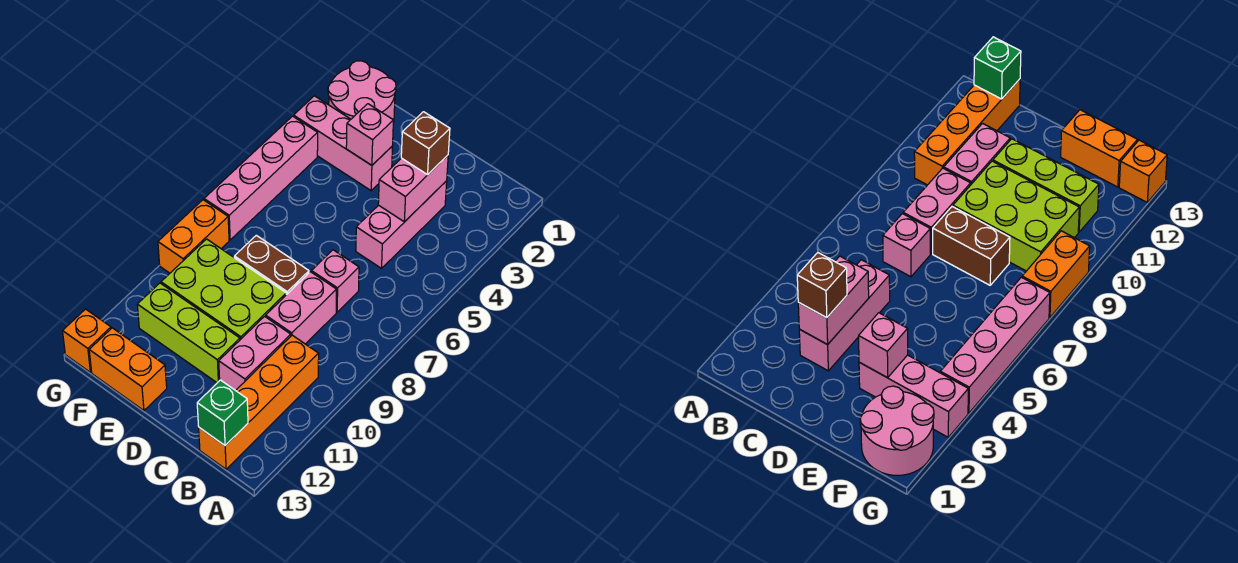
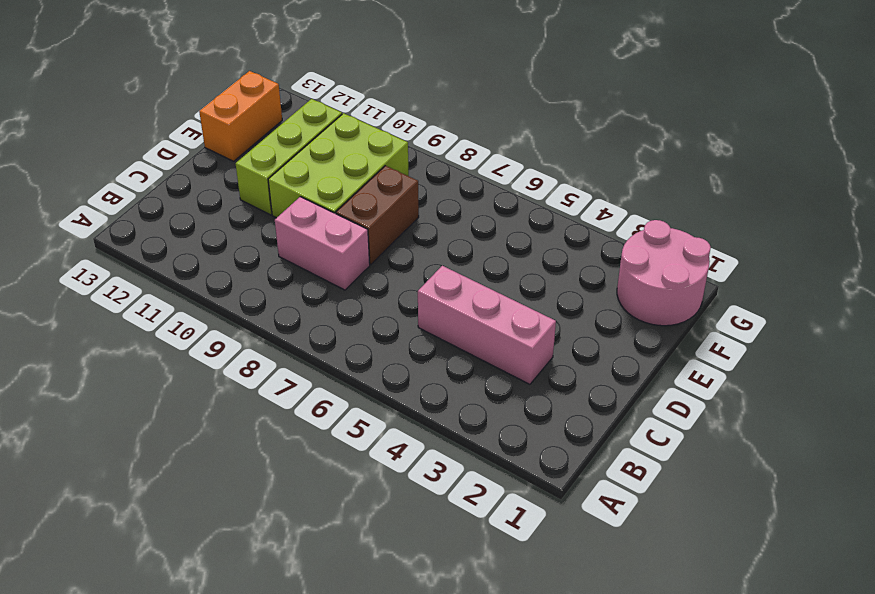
none -> orange brick B10:B13 level 1
none -> pink brick C7 level 1
none -> pink brick C10:C11 level 1

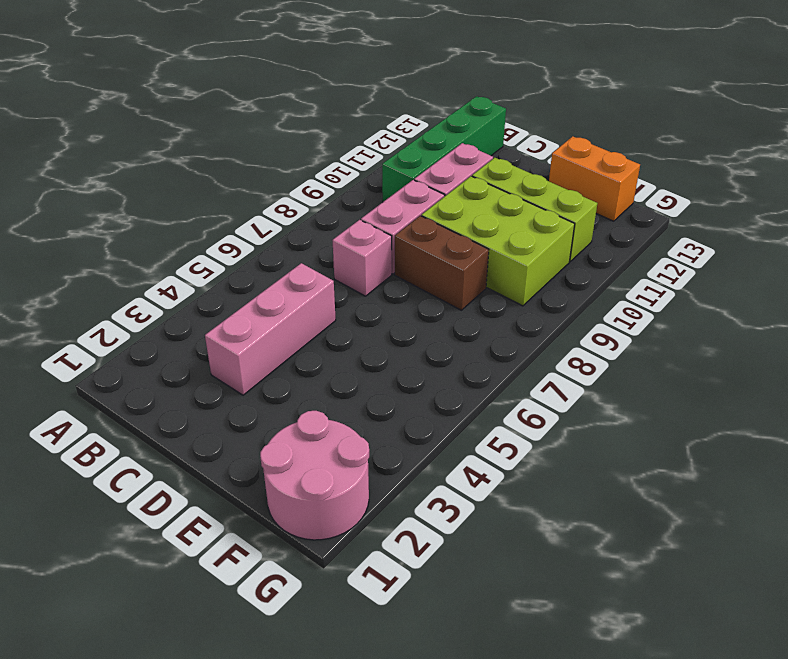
green brick B10:B13 level 1 -> orange brick B10:B13 level 1
none -> pink brick E3:G3 level 1
none -> pink brick G4:G7 level 1
none -> orange brick G8:G9 level 1

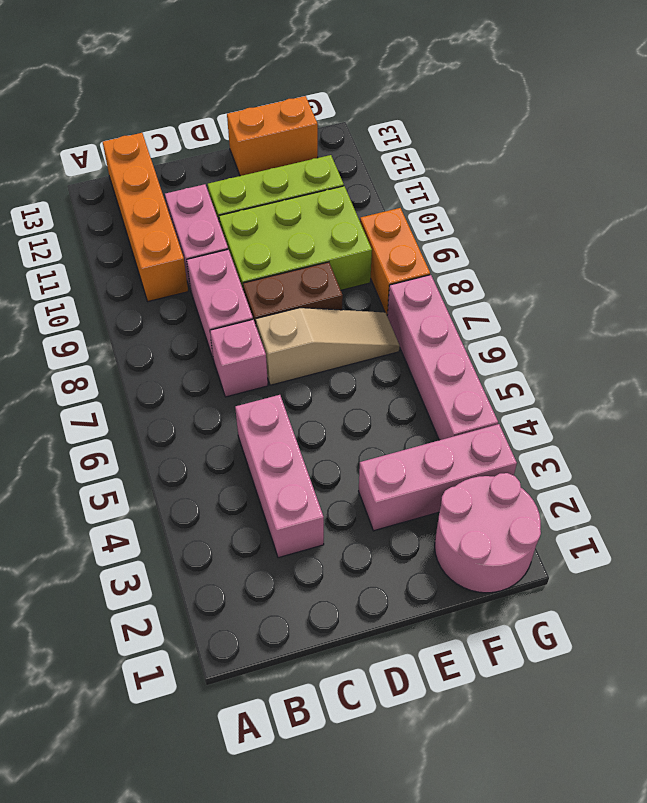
tan slope D7:F7 level 1 top D -> none
none -> orange brick G13 level 1
none -> green brick B13 level 2
none -> pink brick C3:C4 level 2

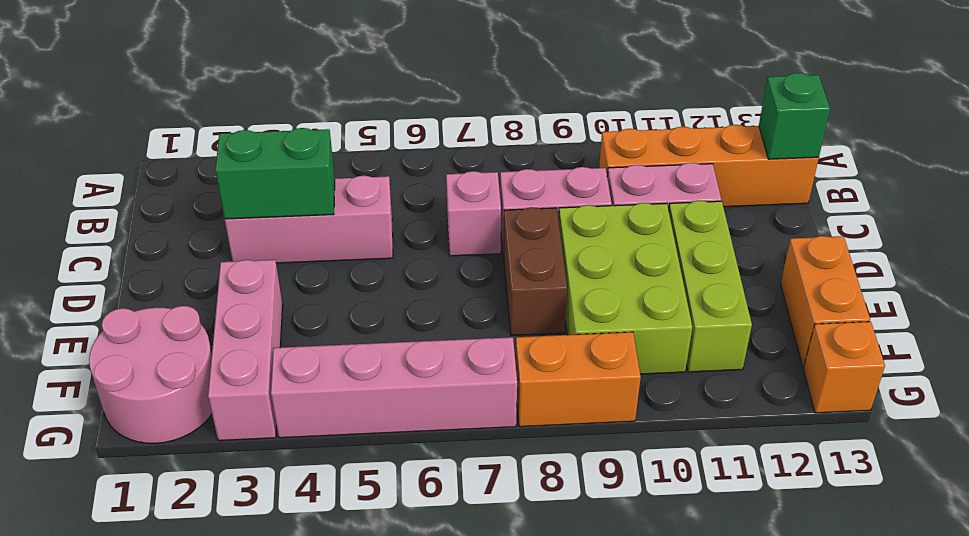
green brick C3:C4 level 2 -> pink brick C3:C4 level 2
none -> pink brick E3 level 2
none -> brown brick C3 level 3

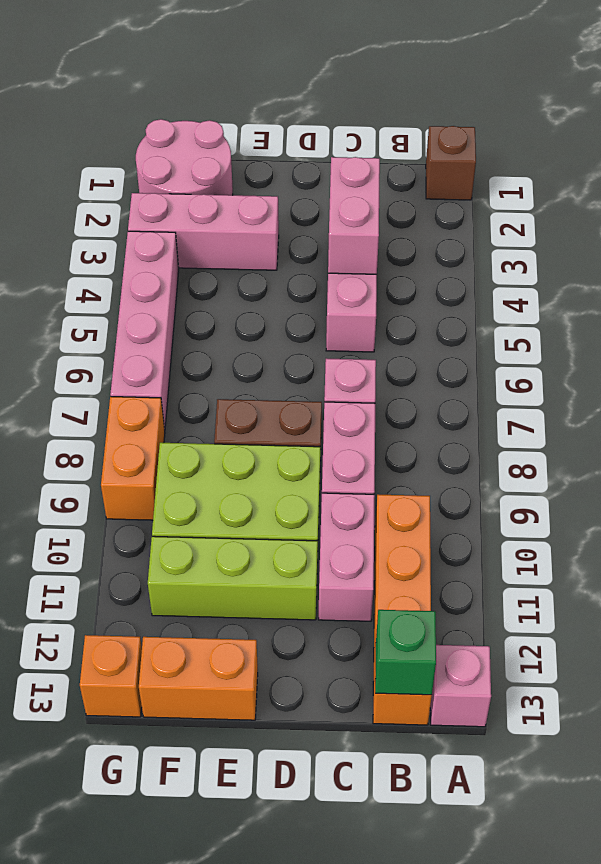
brown brick A1 level 1 -> brown brick C3 level 3
pink brick A13 level 1 -> pink brick E3 level 2

